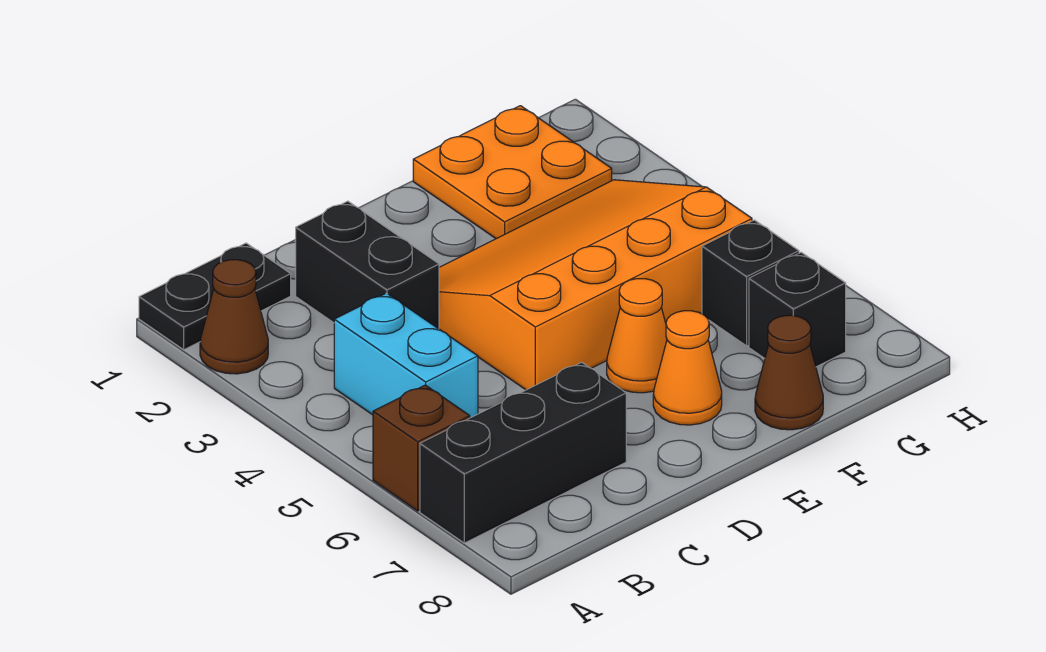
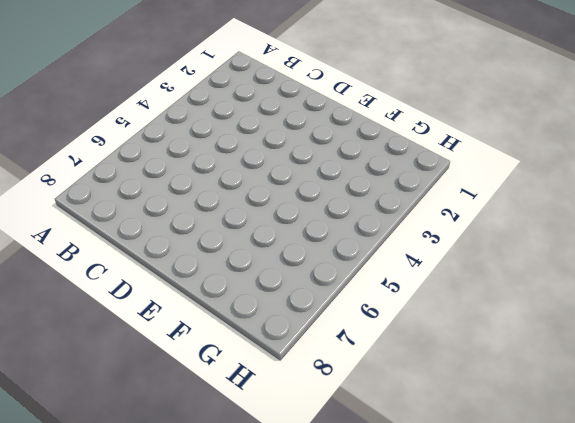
none -> black plate A1:B1 level 1
none -> brown cone A2 level 1
none -> brown brick A6 level 1

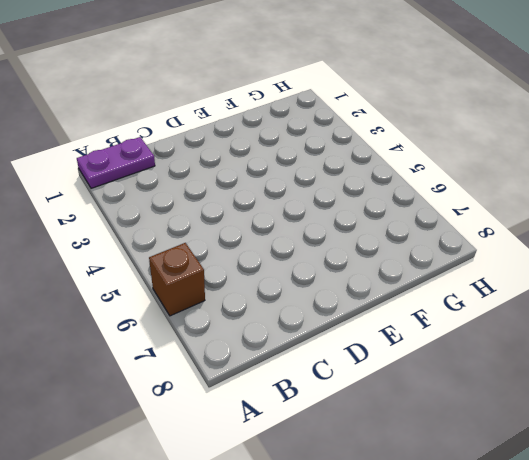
purple plate A1:B1 level 1 -> black plate A1:B1 level 1
none -> brown cone A2 level 1
none -> black brick A7:C7 level 1
none -> cyan brick B4:B5 level 1

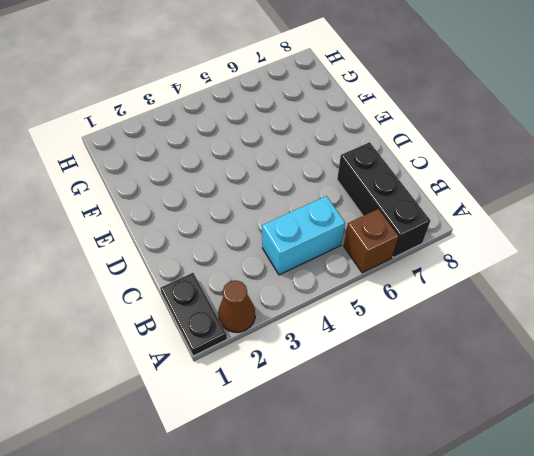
none -> black brick C2:C3 level 1
none -> orange slope D3:G5 level 1 top 5
none -> orange cone E6 level 1

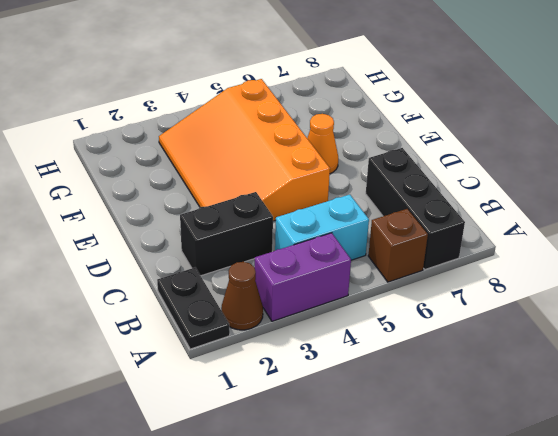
purple brick A3:A4 level 1 -> none
none -> orange cone E7 level 1
none -> orange plate F1:G2 level 1
none -> brown cone F8 level 1

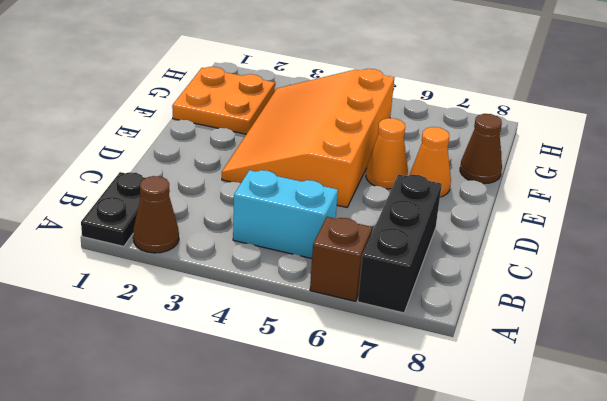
none -> black brick C2:C3 level 1
none -> black brick G6 level 1
none -> black brick G7 level 1

